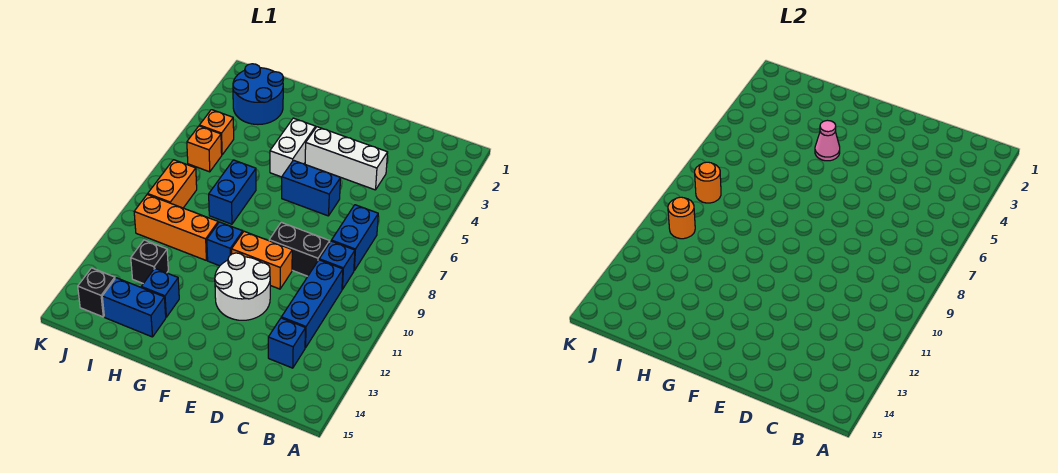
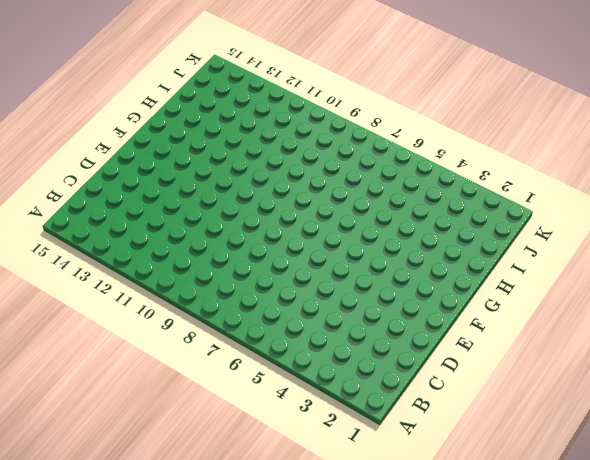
none -> blue brick C7:C8 level 1
none -> blue brick C9 level 1
none -> blue brick C10:C12 level 1

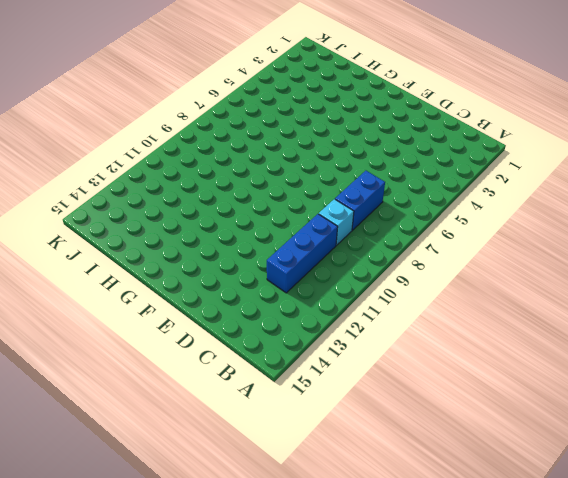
cyan brick C9 level 1 -> blue brick C9 level 1
none -> blue brick C13 level 1
none -> white brick D4:F4 level 1
none -> black brick D9:E9 level 1

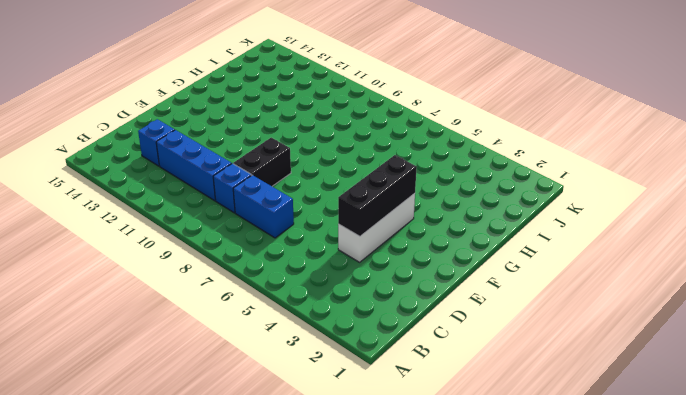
black brick D4:F4 level 2 -> none
none -> blue brick E6:F6 level 1
none -> orange brick E10:F10 level 1
none -> white round brick E11:F12 level 1

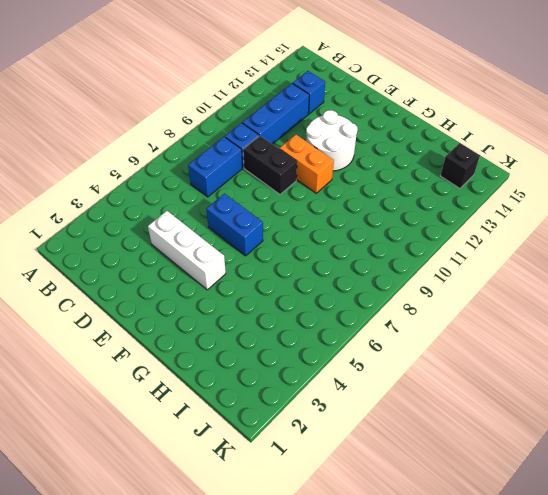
none -> white brick G4:G5 level 1
none -> blue brick G10 level 1
none -> blue brick H7:H8 level 1

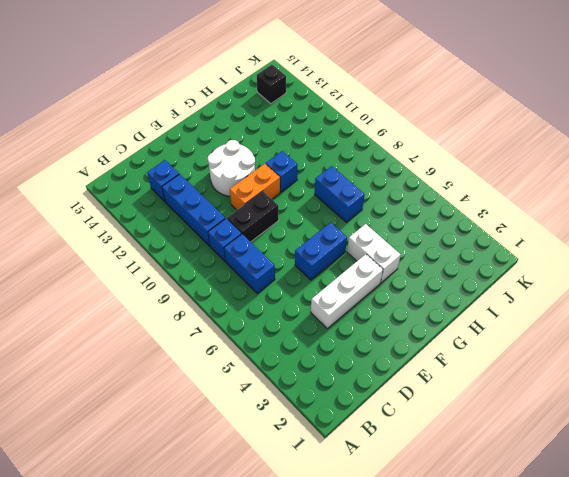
none -> orange brick H10:J10 level 1
none -> blue brick H13 level 1
none -> blue brick H14:I14 level 1

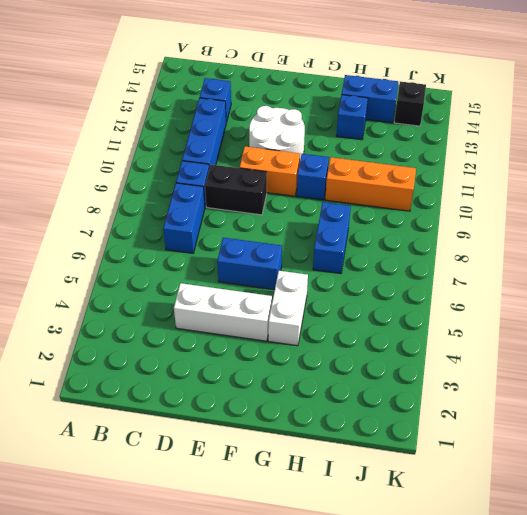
none -> blue round brick I2:J3 level 1
none -> black brick I12 level 1
none -> orange brick J5 level 1

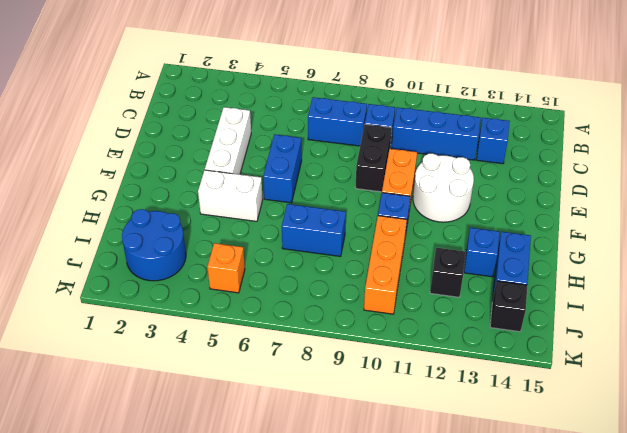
none -> orange brick J6 level 1
none -> orange brick J8:J9 level 1
none -> pink cone G4 level 2

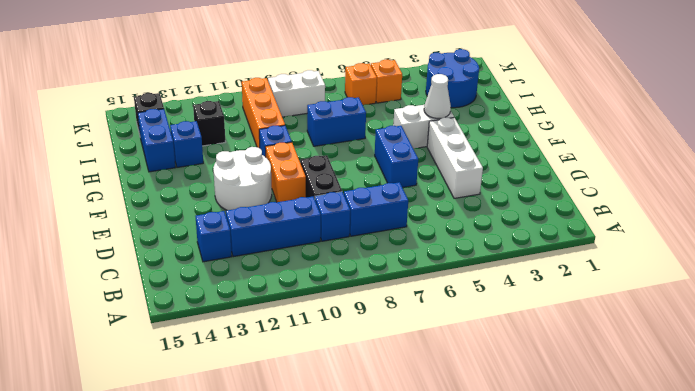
white cone G4 level 2 -> pink cone G4 level 2
white brick J8:J9 level 1 -> orange brick J8:J9 level 1
none -> orange round brick J8 level 2
none -> orange round brick J10 level 2

